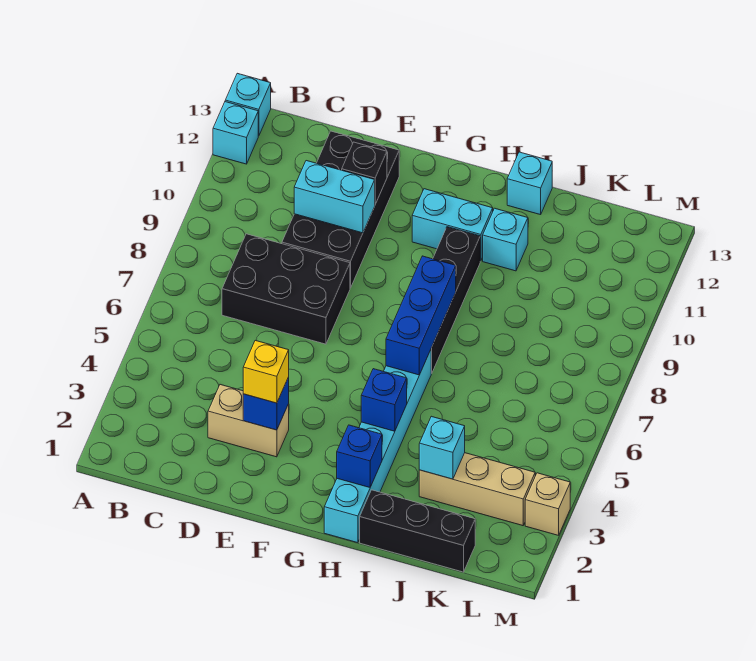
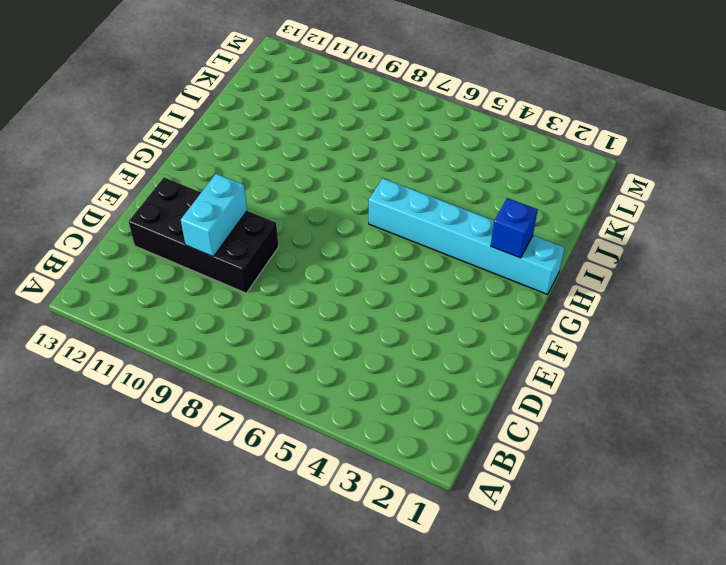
none -> cyan brick A12 level 1
none -> cyan brick A13 level 1
none -> black brick C7:E8 level 1

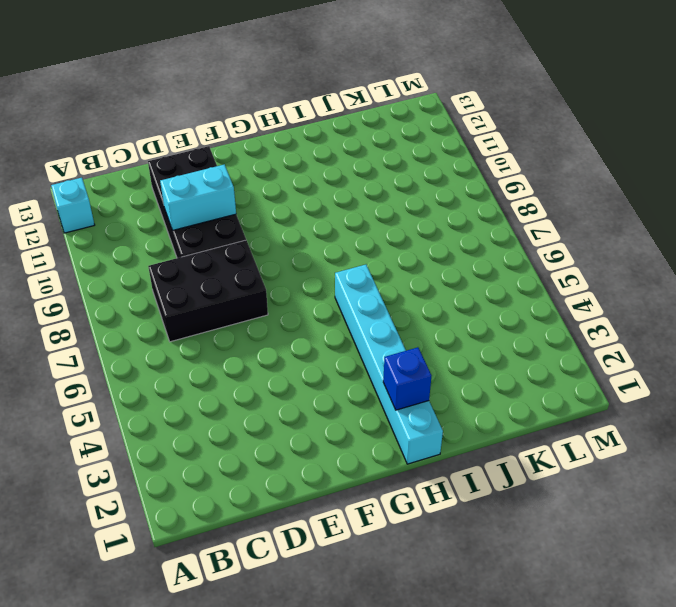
none -> cyan brick A13 level 1
none -> tan brick D3:E3 level 1
none -> cyan brick G11:H11 level 1

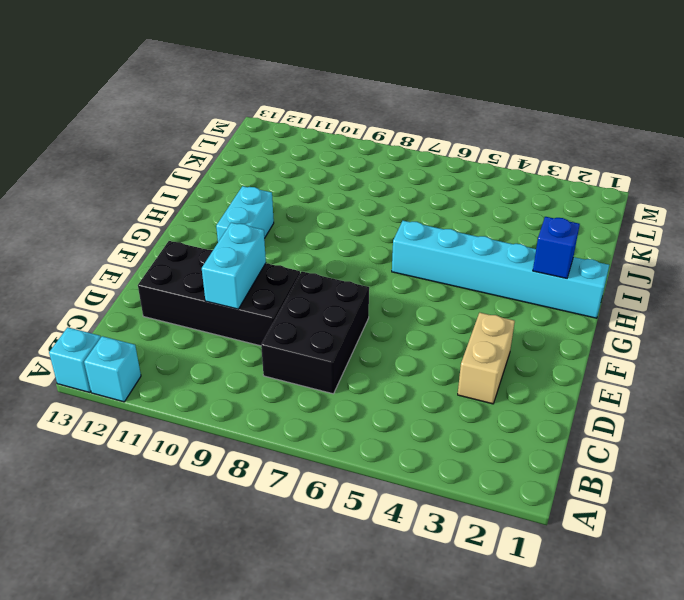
none -> black brick H7:H10 level 1
none -> black brick I1:K1 level 1
none -> cyan brick I11 level 1

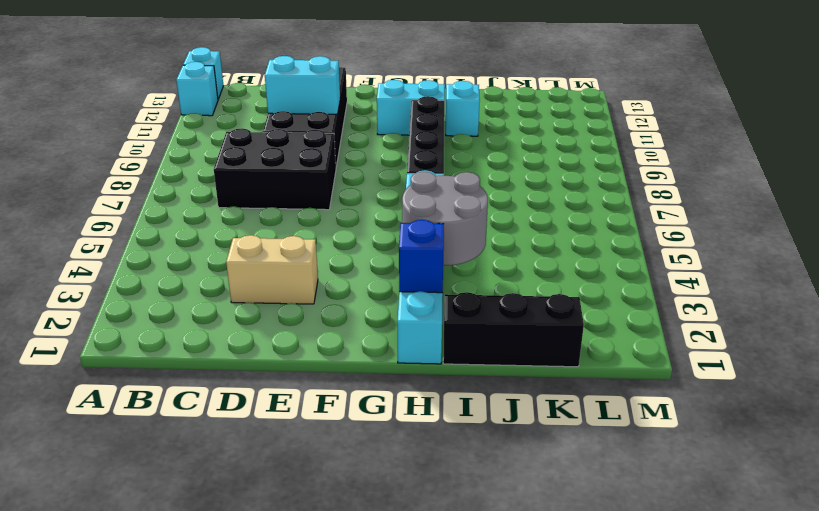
grey round brick H3:I4 level 2 -> blue brick H4 level 2
none -> cyan brick I13 level 1
none -> tan brick J3:L3 level 1
none -> tan brick M3 level 1

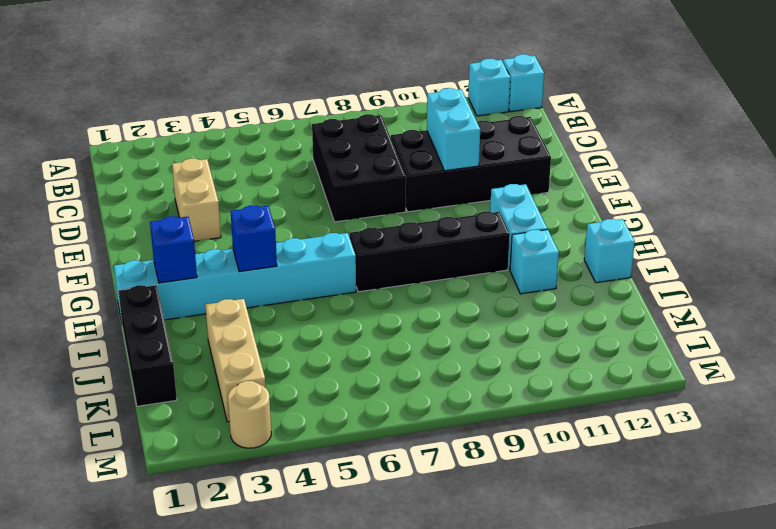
tan round brick M3 level 1 -> tan brick M3 level 1
none -> blue brick E3 level 2
none -> black brick E11 level 2
none -> blue brick H6:H8 level 2

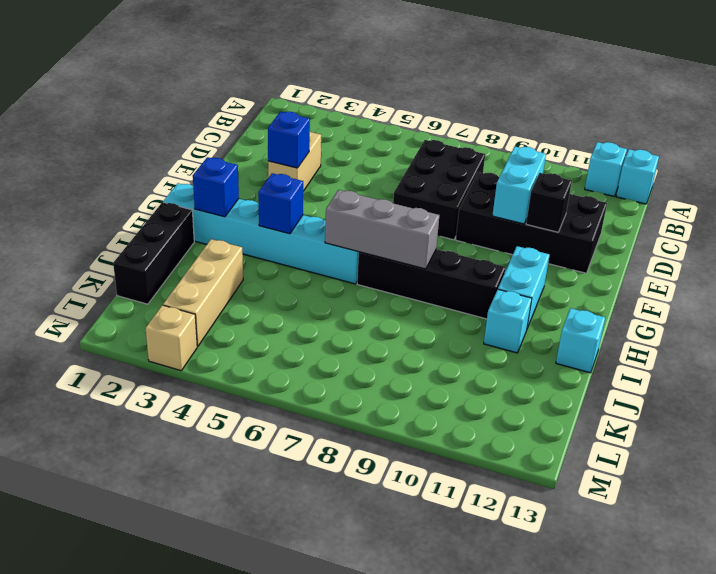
grey brick H6:H8 level 2 -> blue brick H6:H8 level 2
none -> cyan brick J3 level 2
none -> yellow brick E3 level 3

